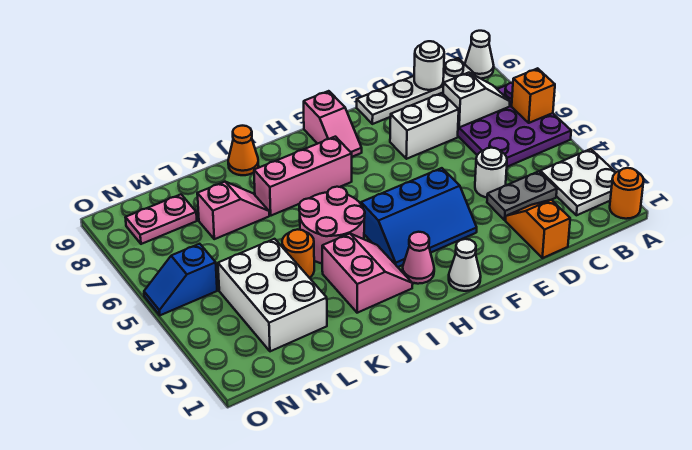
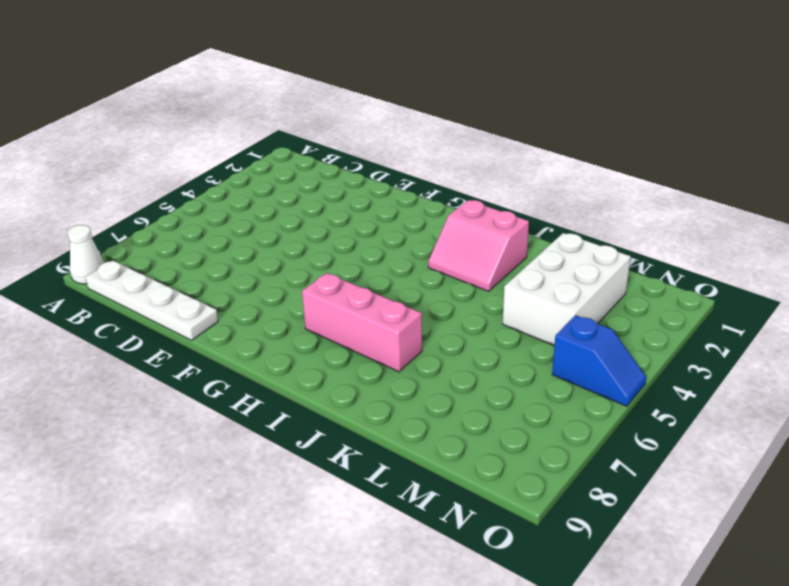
pink slope I2:J3 level 1 top 2 -> pink slope I2:J3 level 1 top J
none -> orange round brick A1 level 1
none -> white plate A2:B3 level 1
none -> purple plate A5:C7 level 1

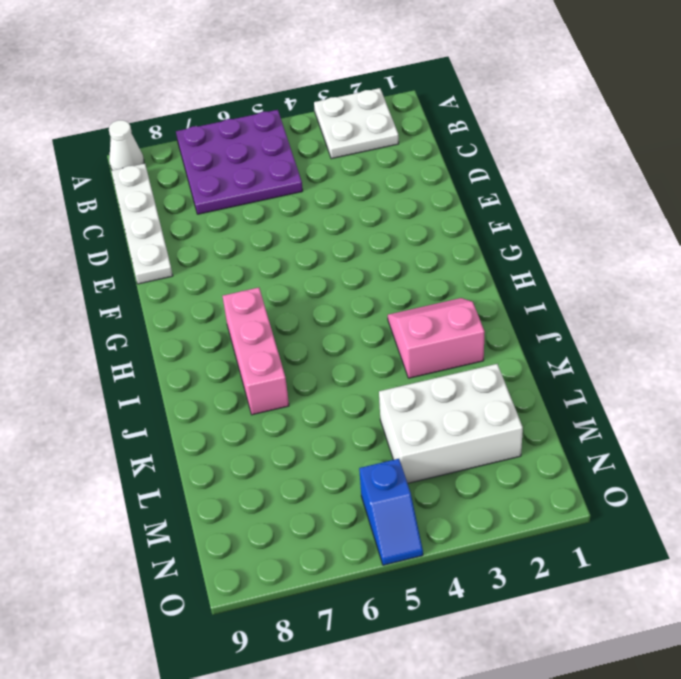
none -> orange round brick A1 level 1
none -> grey plate C3:D3 level 1
none -> orange slope D1:D2 level 1 top 1

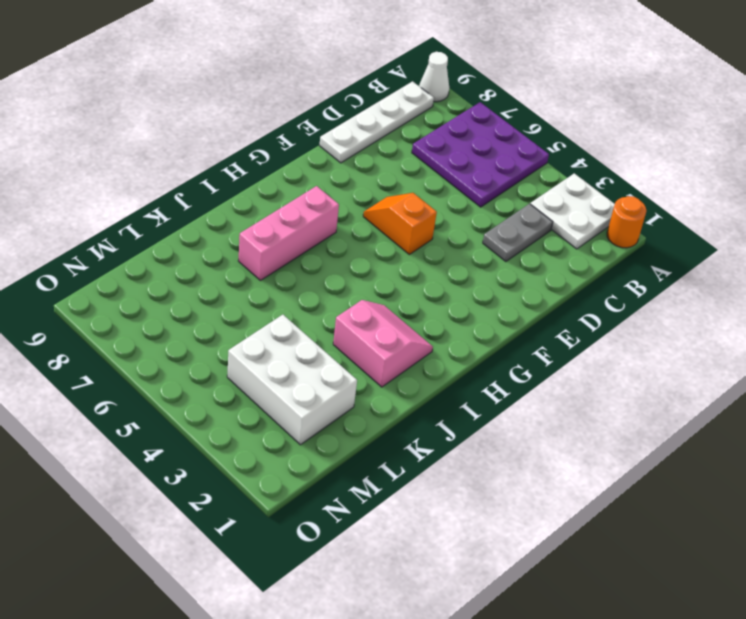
orange slope F5:F6 level 1 top 5 -> orange slope D1:D2 level 1 top 1
none -> white round brick D4 level 1
none -> white brick D7:E7 level 1
none -> blue slope F3:H4 level 1 top 4

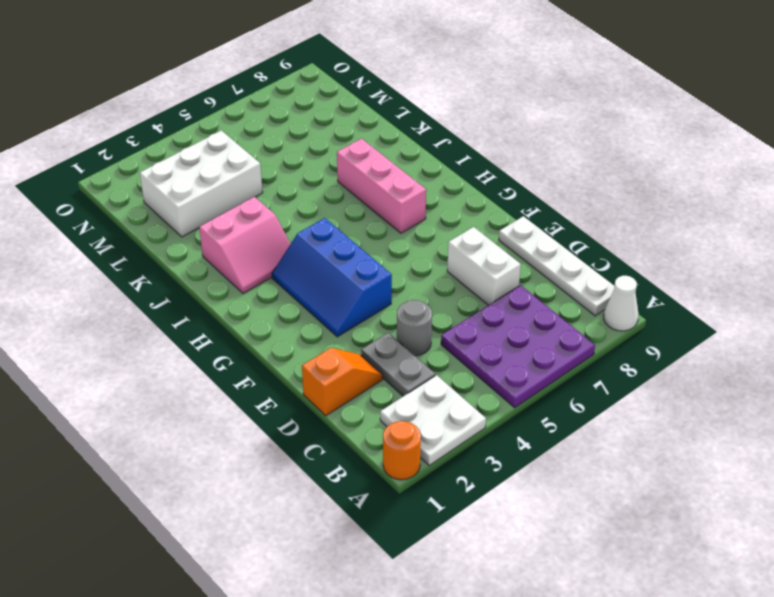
grey round brick D4 level 1 -> white round brick D4 level 1
none -> white cone G1 level 1
none -> pink slope G8:G9 level 1 top 9
none -> pink cone H2 level 1

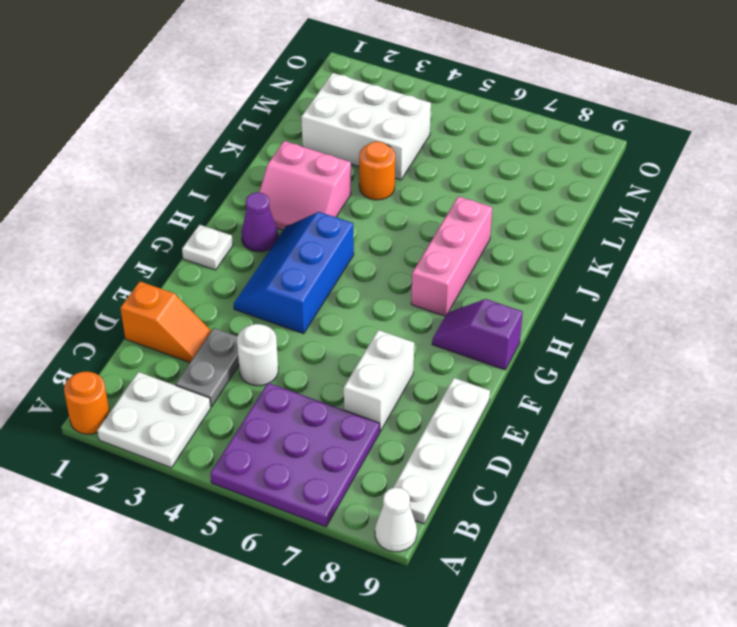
white plate G1 level 1 -> white cone G1 level 1
purple slope G8:G9 level 1 top 9 -> pink slope G8:G9 level 1 top 9
purple cone H2 level 1 -> pink cone H2 level 1
none -> pink round brick I4:J5 level 1
none -> orange cone J9 level 1
none -> pink slope K7:L7 level 1 top L

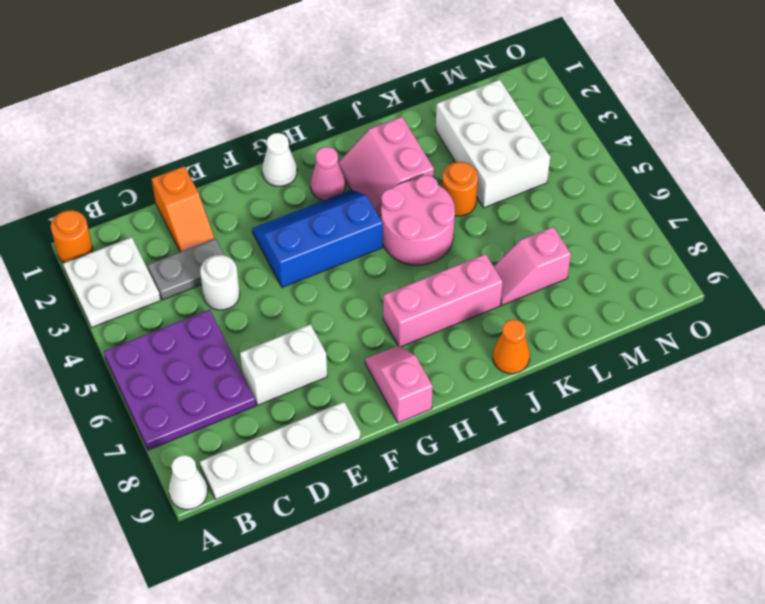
none -> pink plate M8:N8 level 1
none -> blue slope N5:O5 level 1 top N
none -> orange brick A6 level 2

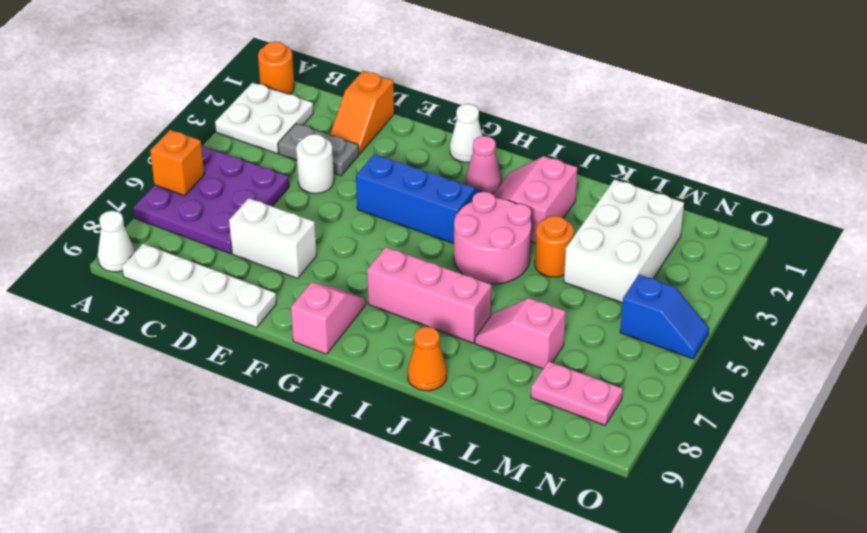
none -> white slope B7:C7 level 2 top C
none -> white round brick C9 level 2

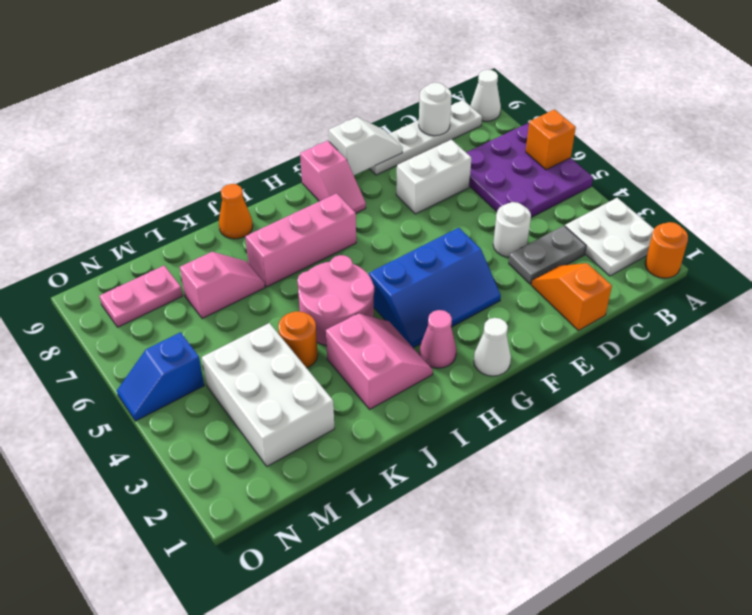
white slope E9:F9 level 2 top F -> white slope B7:C7 level 2 top C

